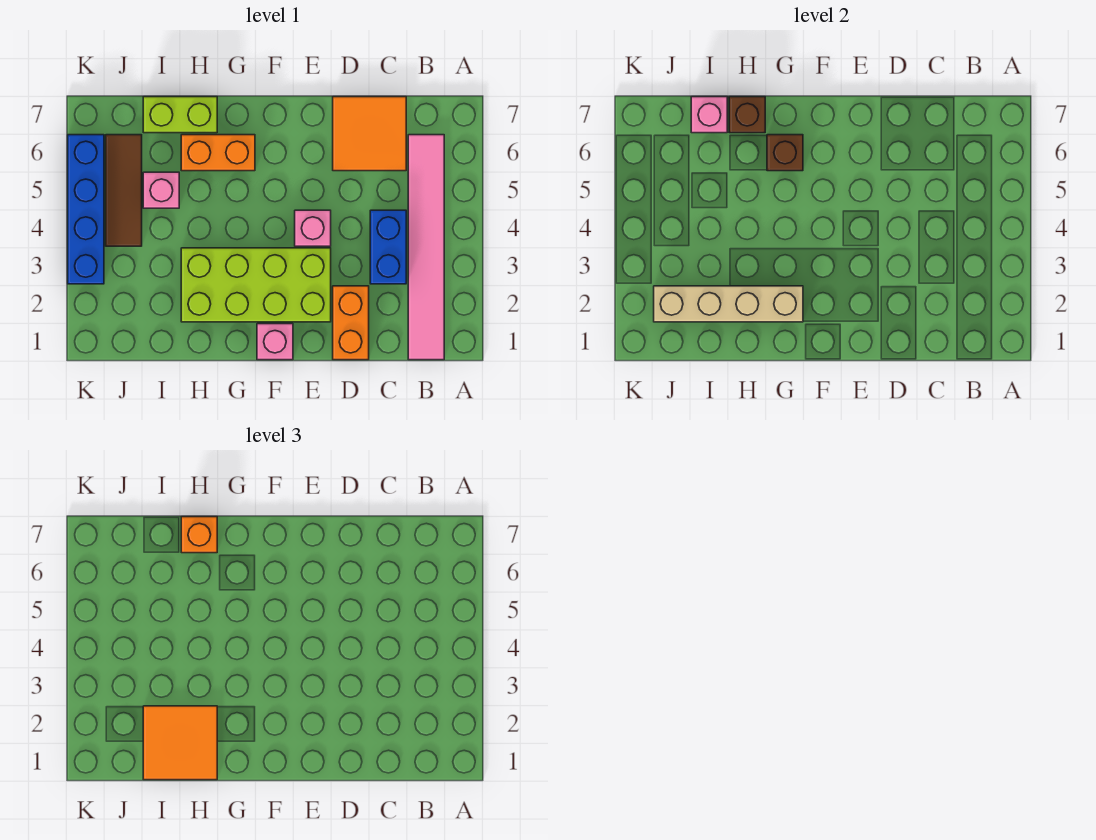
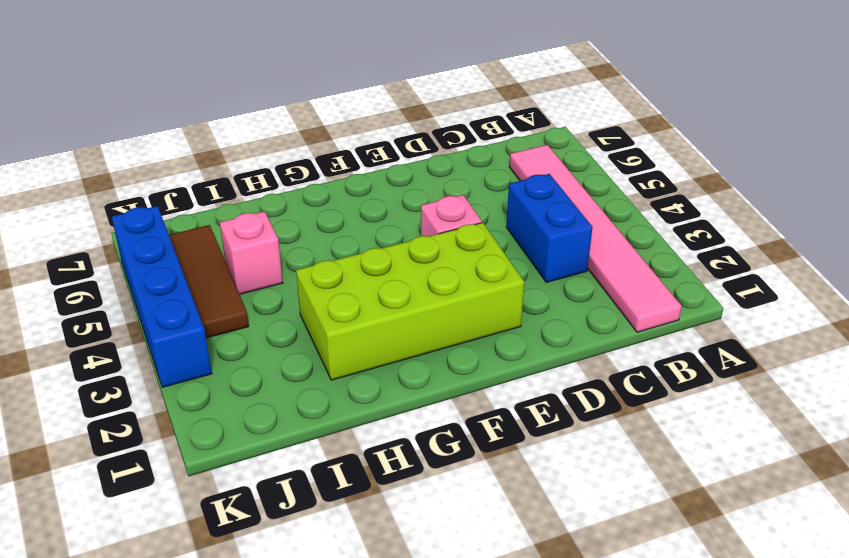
none -> orange tile C6:D7 level 1
none -> orange brick D1:D2 level 1
none -> pink brick F1 level 1

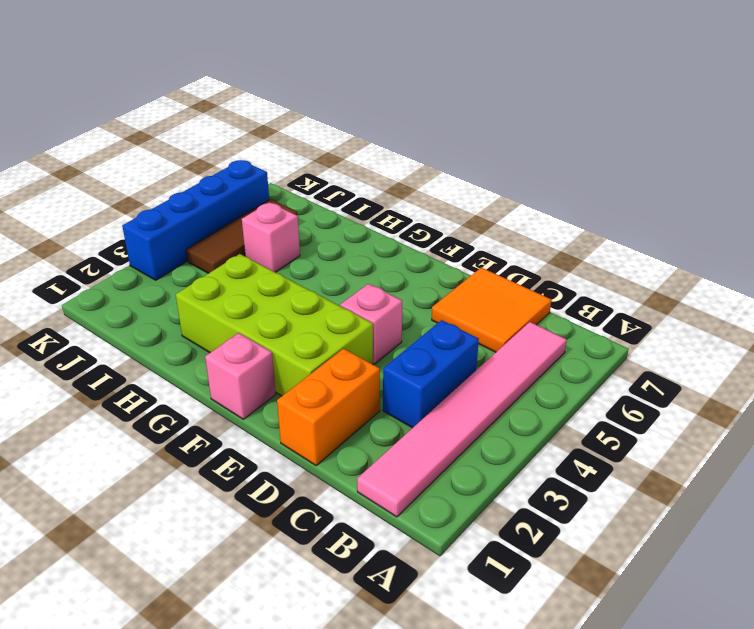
none -> orange brick G6:H6 level 1
none -> lime brick H7:I7 level 1
none -> tan brick G2:J2 level 2

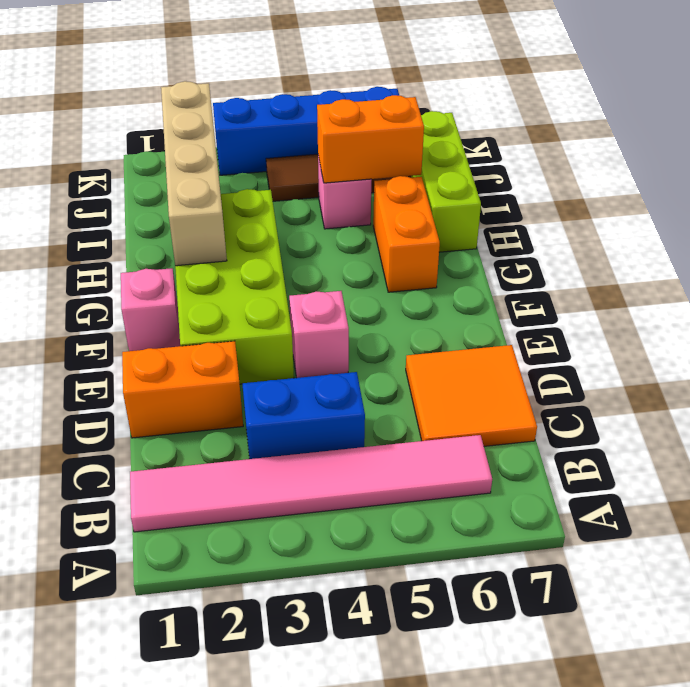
lime brick H7:J7 level 1 -> lime brick H7:I7 level 1
orange brick I5:I6 level 2 -> none
none -> brown brick G6 level 2
none -> brown brick H7 level 2
none -> pink brick I7 level 2

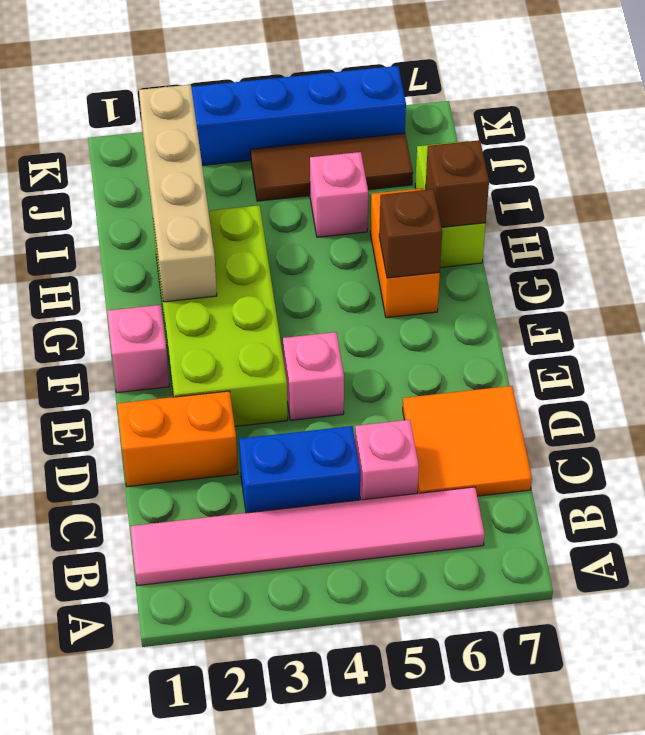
pink brick C5 level 1 -> pink brick I7 level 2
none -> orange tile H1:I2 level 3
none -> orange brick H7 level 3

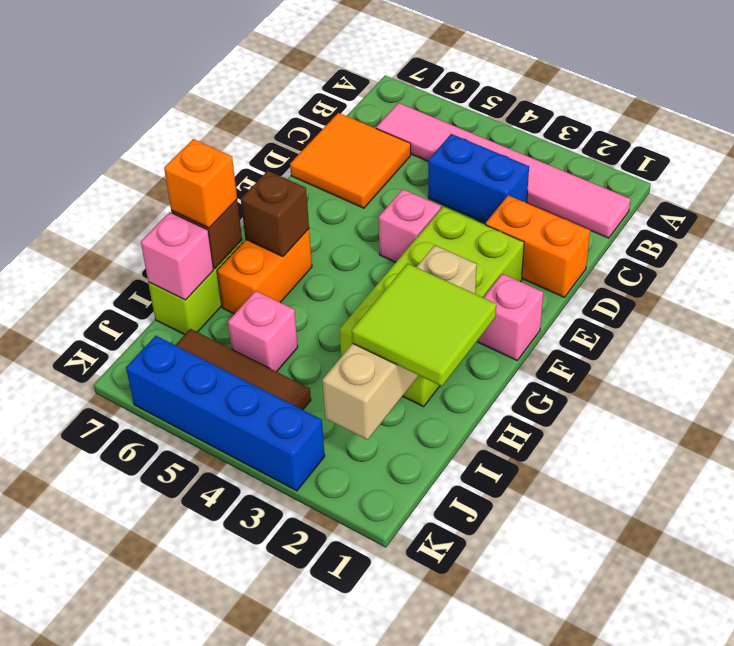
lime tile H1:I2 level 3 -> orange tile H1:I2 level 3

